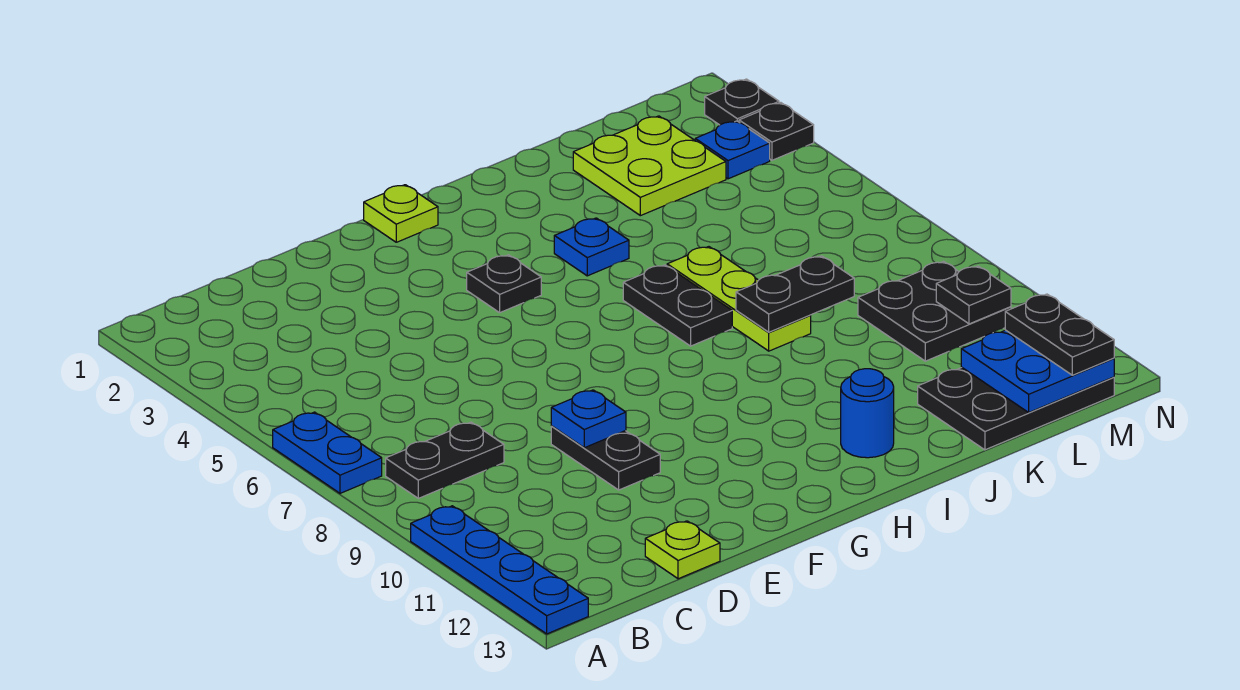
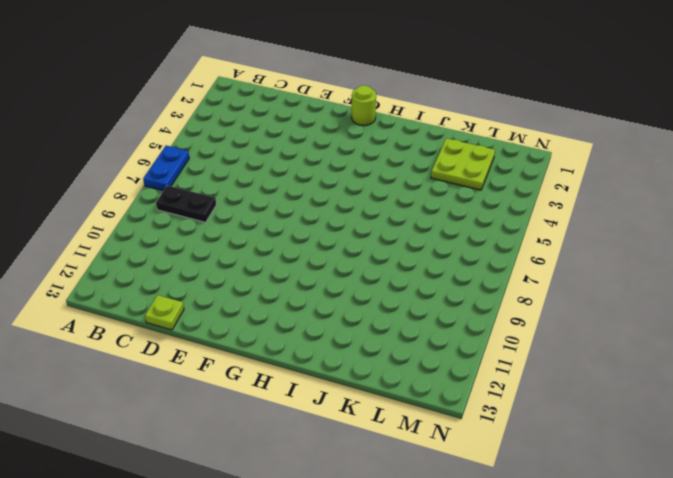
lime round brick G1 level 1 -> lime plate G1 level 1
none -> blue plate A10:A13 level 1
none -> black plate E9:E10 level 1
none -> black plate G4 level 1

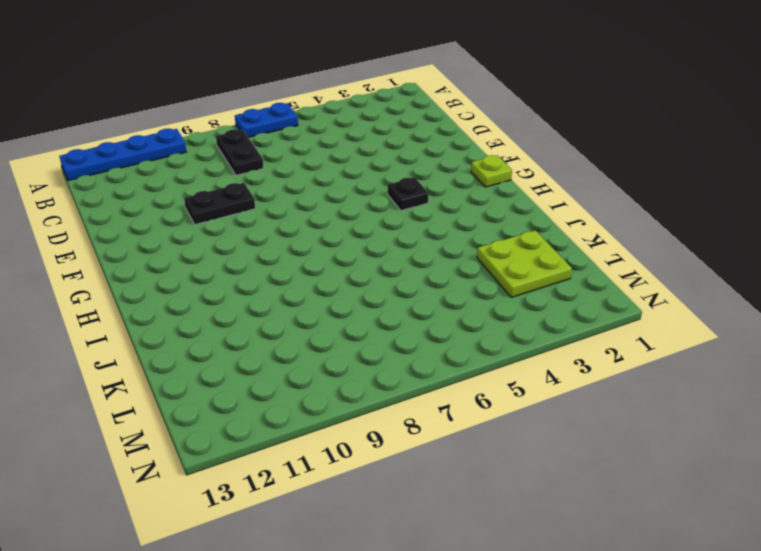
none -> lime plate D13 level 1
none -> blue plate I4 level 1
none -> black plate I6:I7 level 1

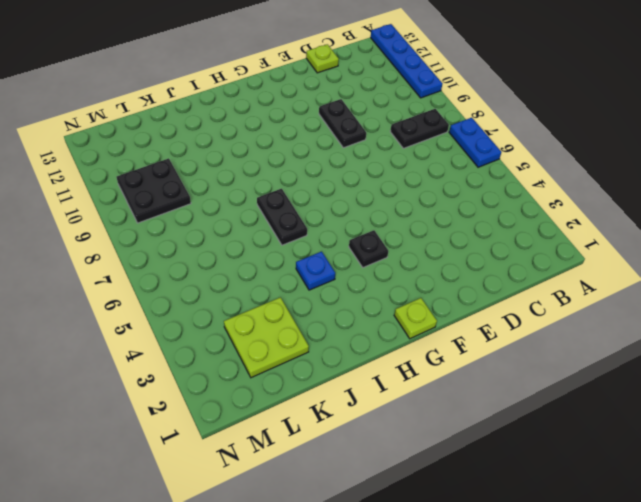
none -> blue round brick I12 level 1
none -> lime plate J6:J8 level 1
none -> black plate K12:M13 level 1

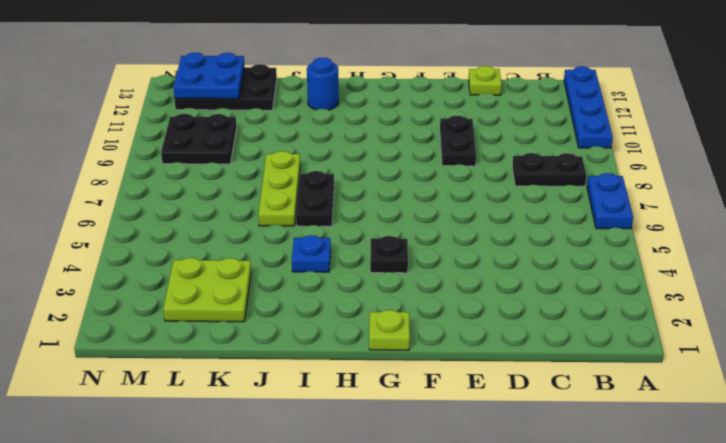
none -> blue plate M3 level 1
none -> black plate N2 level 1
none -> black plate N3 level 1

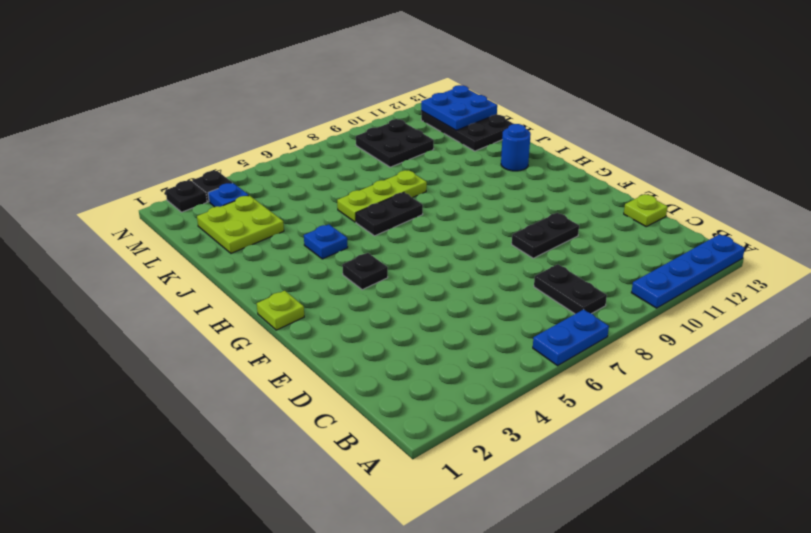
none -> blue plate E9 level 2
none -> black plate J8:K8 level 2
none -> black plate M10 level 2

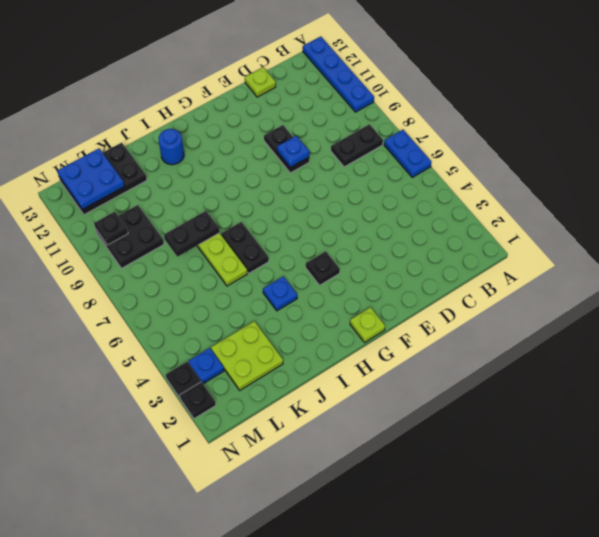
none -> black plate M12:M13 level 3

